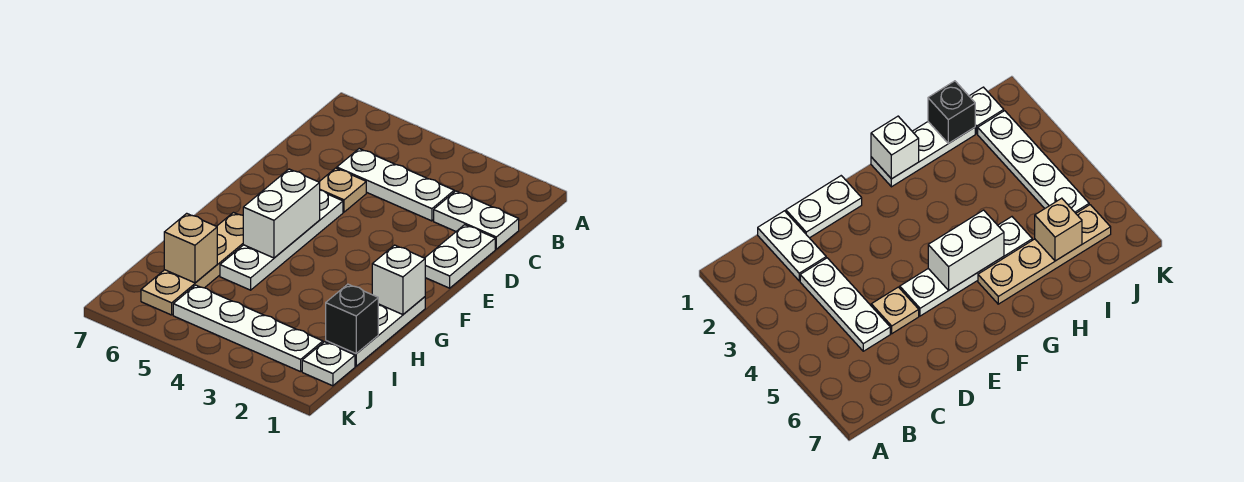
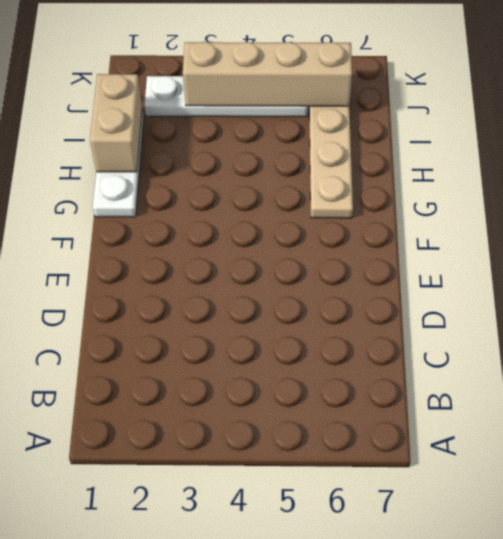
tan brick H1:I1 level 2 -> black brick I1 level 2
tan brick J3:J6 level 2 -> none
none -> white plate C1:C2 level 1
none -> white plate C3:C5 level 1
none -> white plate D1:E1 level 1

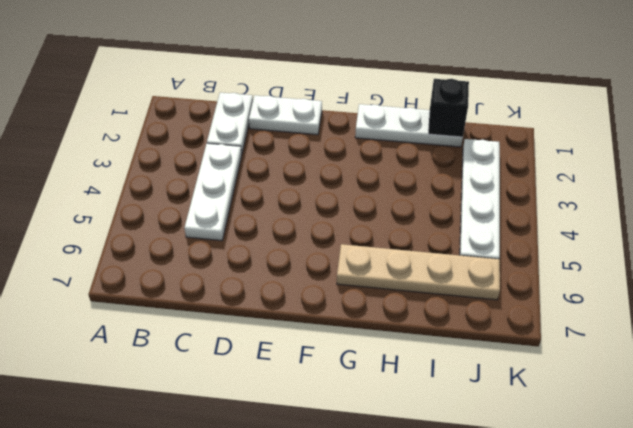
none -> tan plate D5 level 1
none -> white plate E5:H5 level 1
none -> white plate J1 level 1

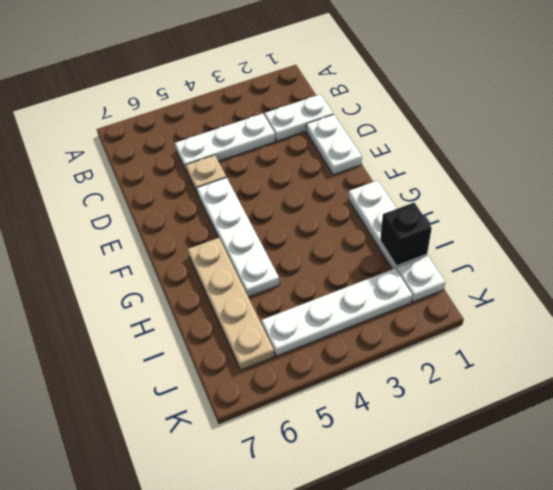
none -> white brick F5:G5 level 2
none -> white brick G1 level 2
none -> tan brick I6 level 2

